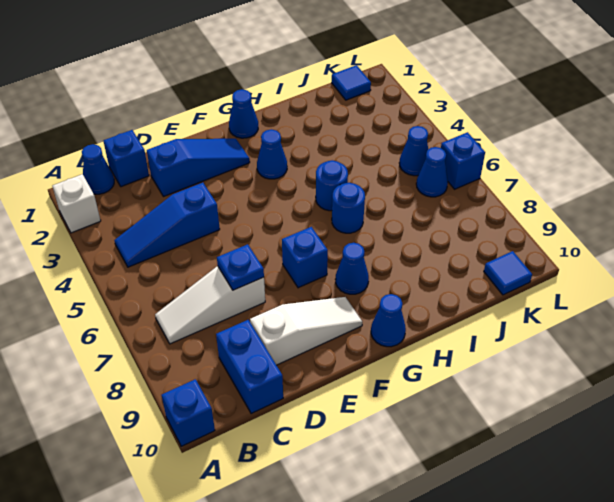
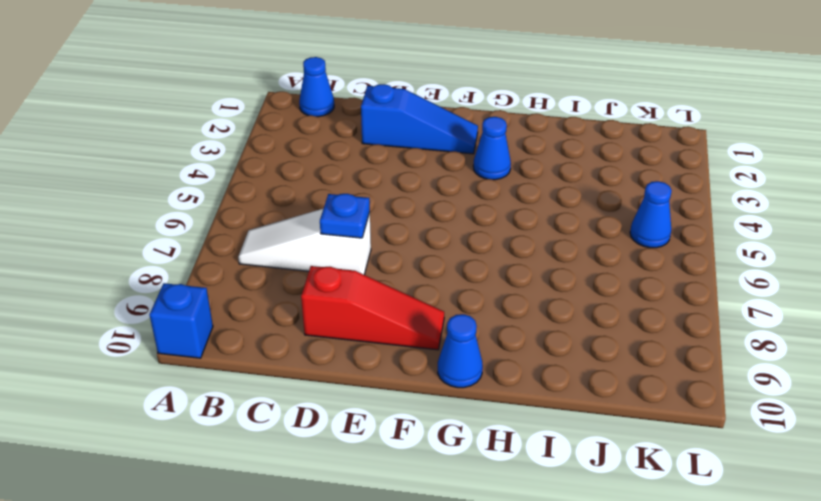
red slope D9:F9 level 1 top D -> white slope D9:F9 level 1 top D
none -> white brick A2 level 1
none -> blue slope B4:D4 level 1 top D
none -> blue brick C1 level 1

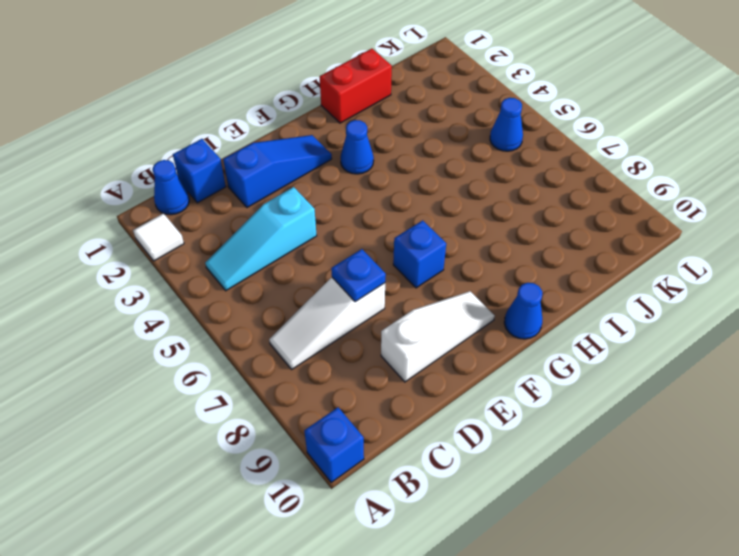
white tile A2 level 1 -> white brick A2 level 1
cyan slope B4:D4 level 1 top D -> blue slope B4:D4 level 1 top D
red brick H1:I1 level 1 -> none
none -> blue brick C9:C10 level 1
none -> blue cone G1 level 1
none -> blue cone G8 level 1

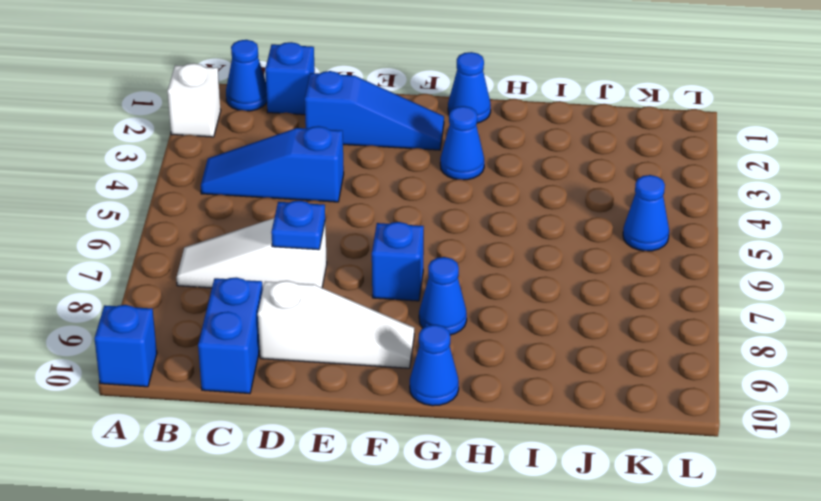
none -> blue round brick H5 level 1
none -> blue round brick H6 level 1
none -> blue tile K1 level 1

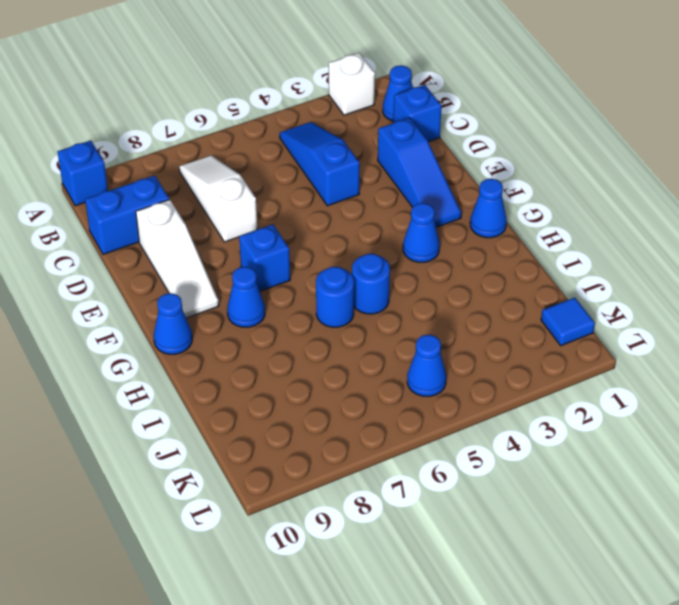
none -> blue cone K6 level 1
none -> blue tile K10 level 1
none -> blue brick L6 level 1

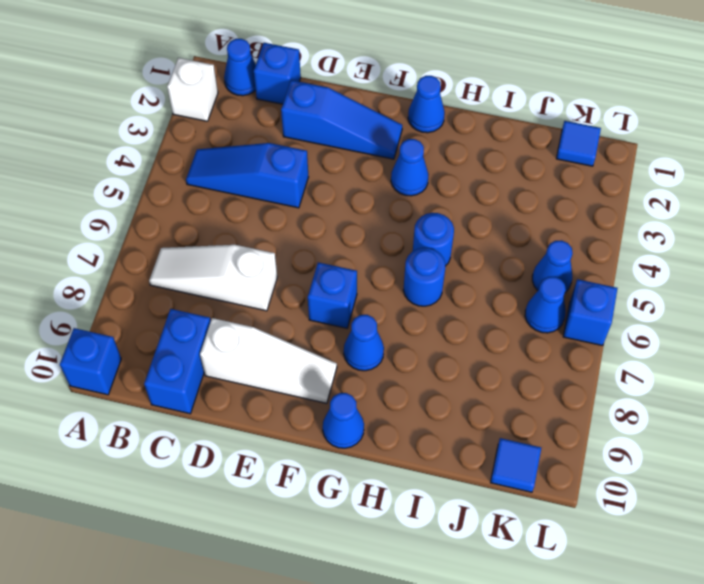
none -> blue plate D7 level 2

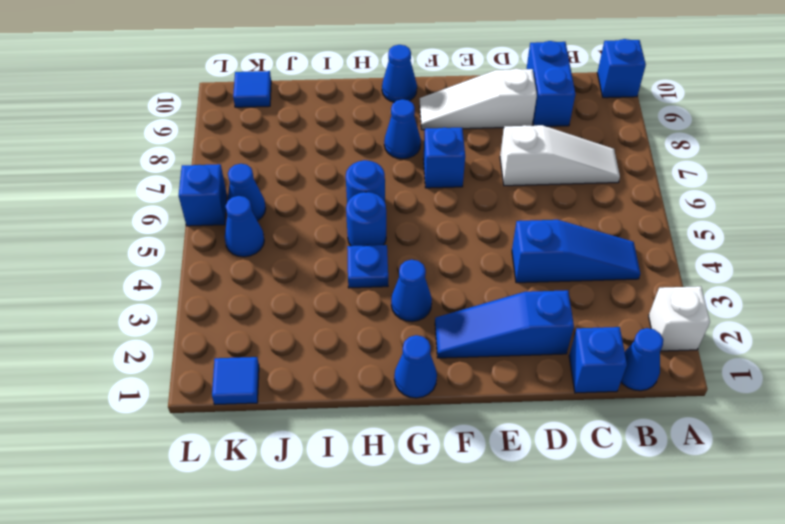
blue plate H4 level 1 -> blue plate D7 level 2

